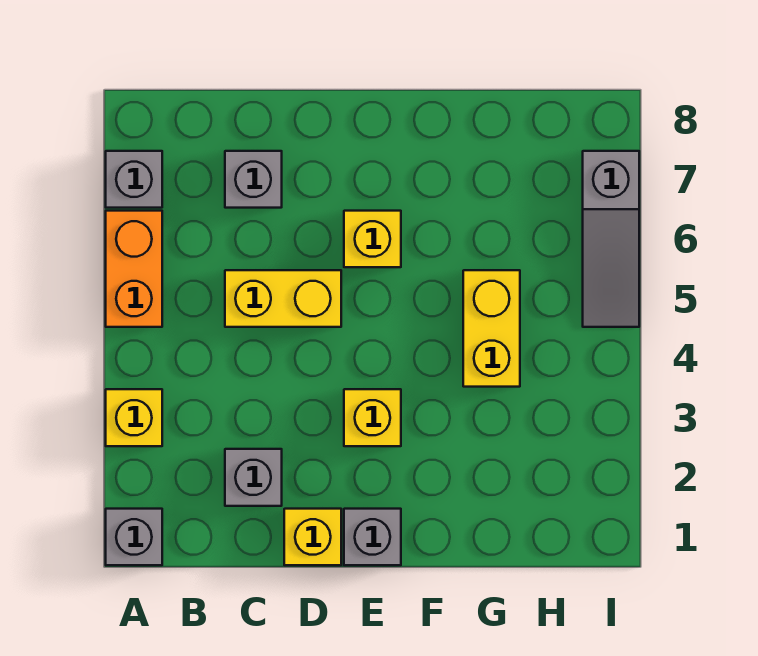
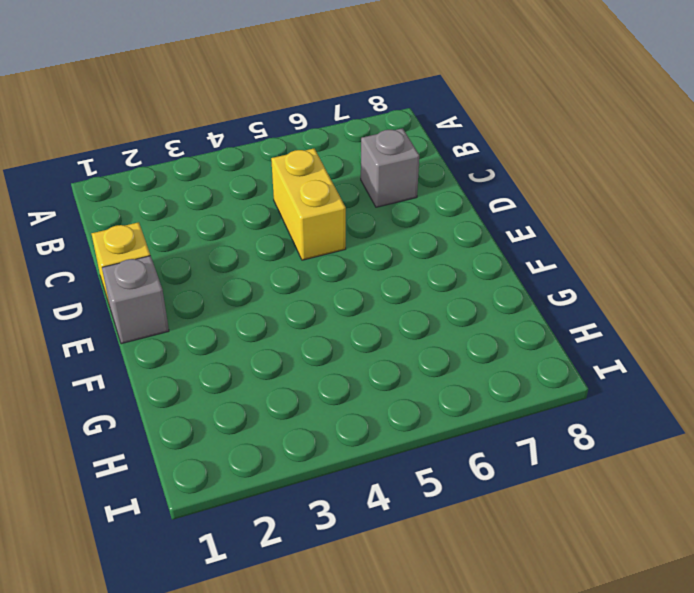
none -> grey brick A1 level 1
none -> yellow brick A3 level 1
none -> orange brick A5:A6 level 1

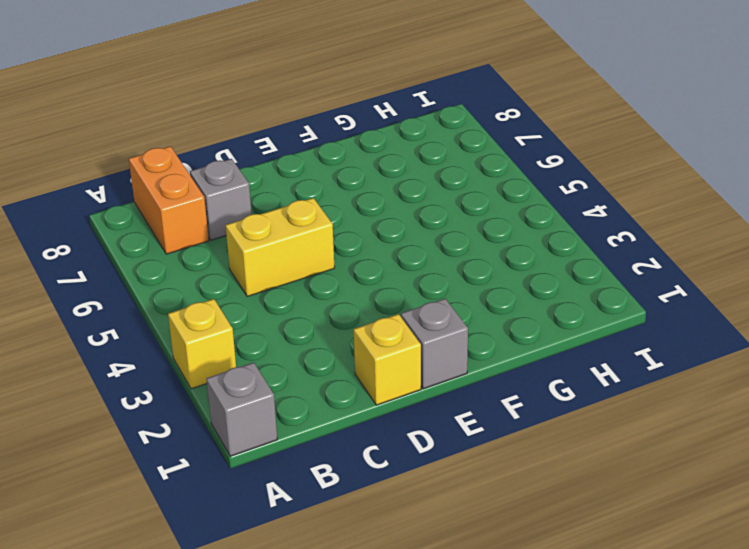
orange brick B7:B8 level 1 -> orange brick A5:A6 level 1
none -> grey brick A7 level 1
none -> grey brick C2 level 1
none -> yellow brick E3 level 1

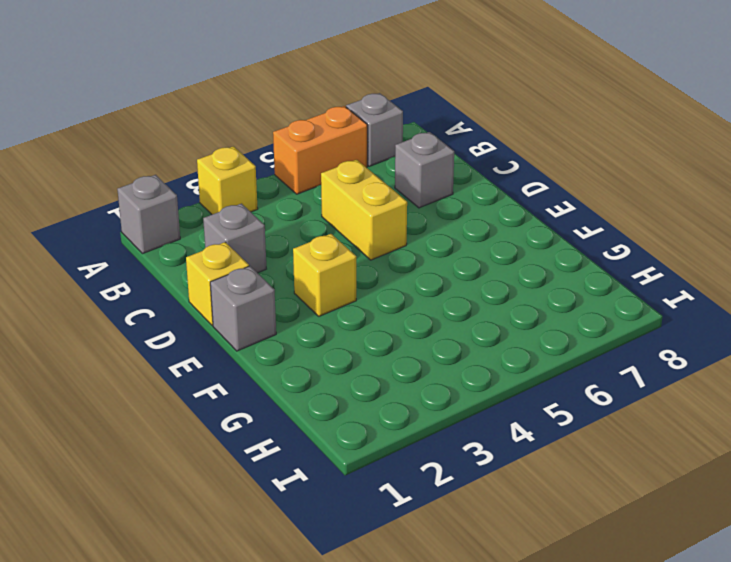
none -> yellow brick E6 level 1
none -> yellow brick G4:G5 level 1
none -> grey slope I5:I7 level 1 top 7

